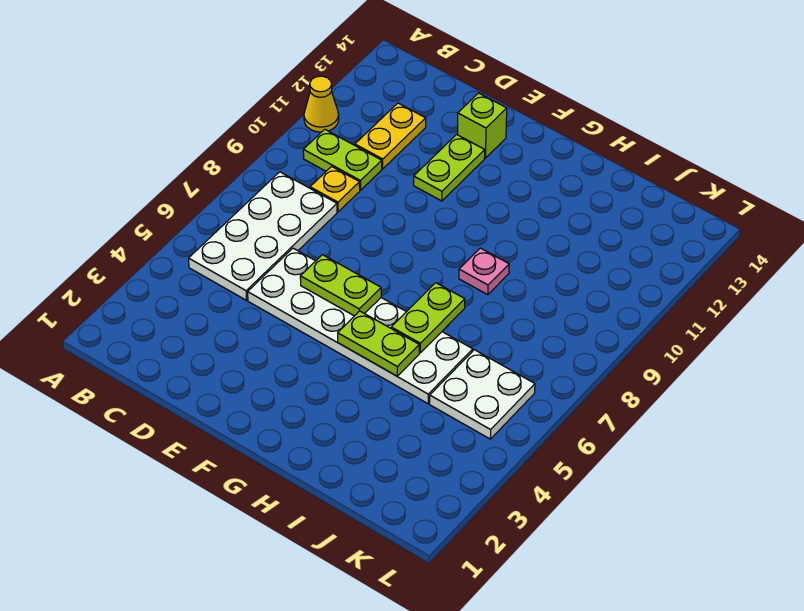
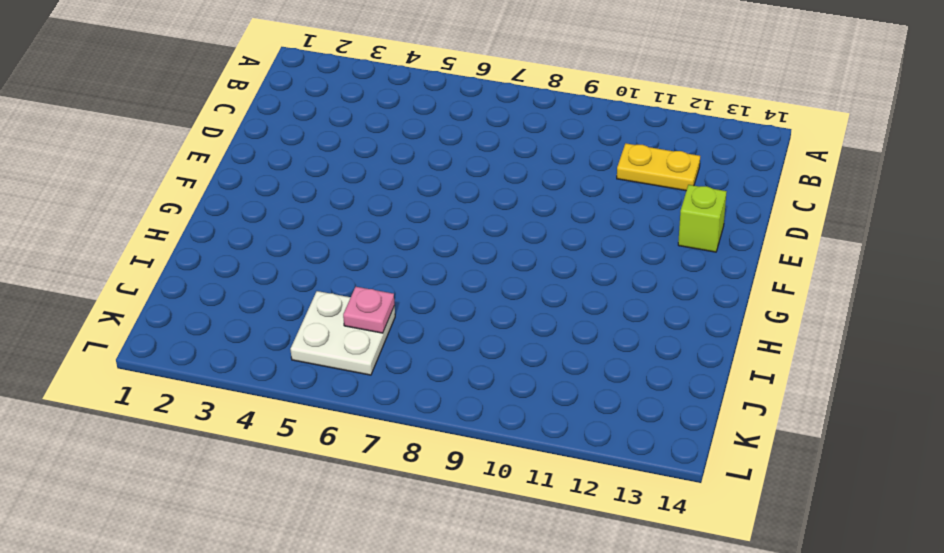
pink plate J6 level 2 -> pink plate H9 level 1
none -> yellow cone A11 level 1
none -> white plate B5:C8 level 1
none -> lime plate B10:C10 level 1

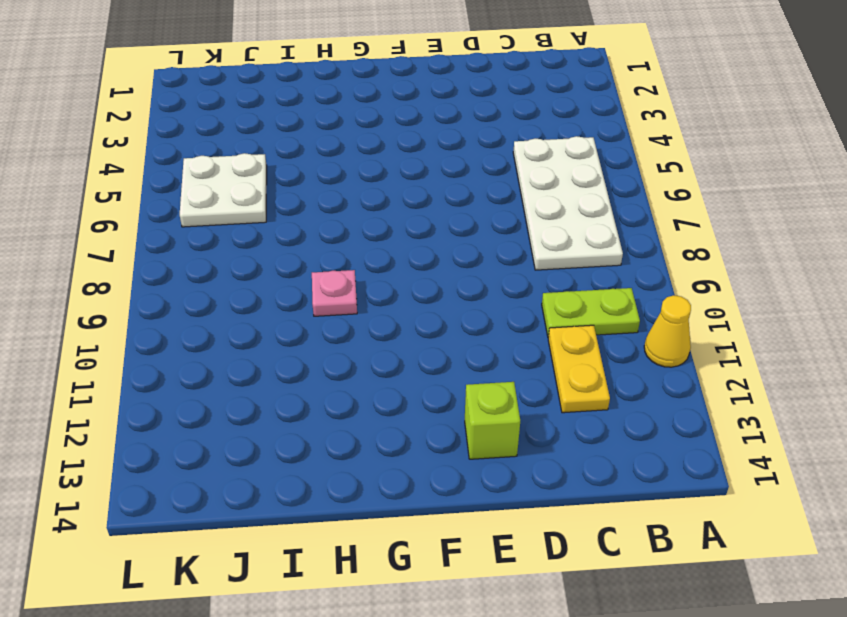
none -> yellow plate C9 level 1
none -> white plate D5:I6 level 1
none -> lime plate E11:E12 level 1

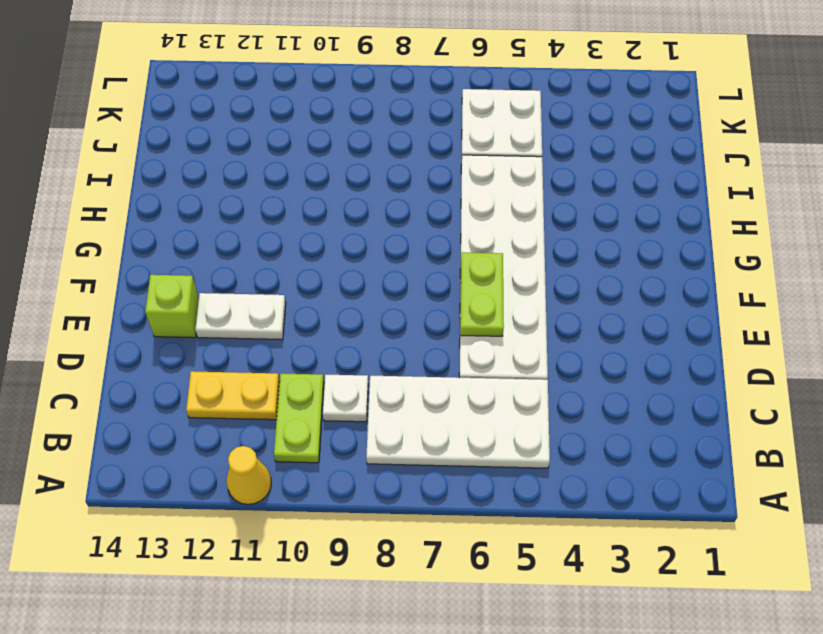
white plate C9 level 1 -> yellow plate C9 level 1
white plate E11:E12 level 1 -> lime plate E11:E12 level 1
none -> pink plate H9 level 1
none -> lime plate G5:H5 level 2
none -> lime plate H6:H7 level 2

